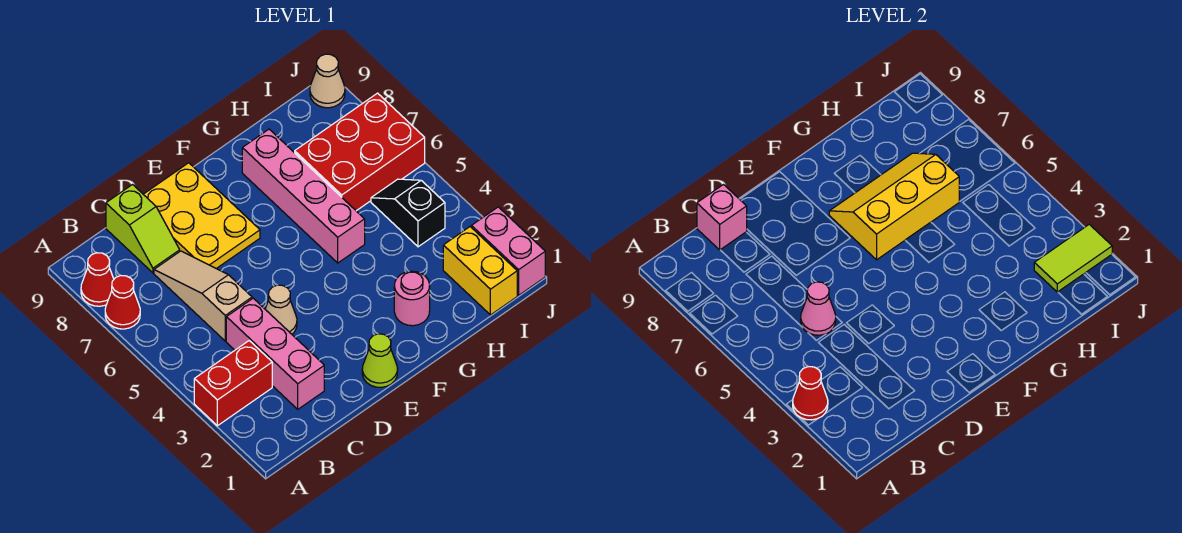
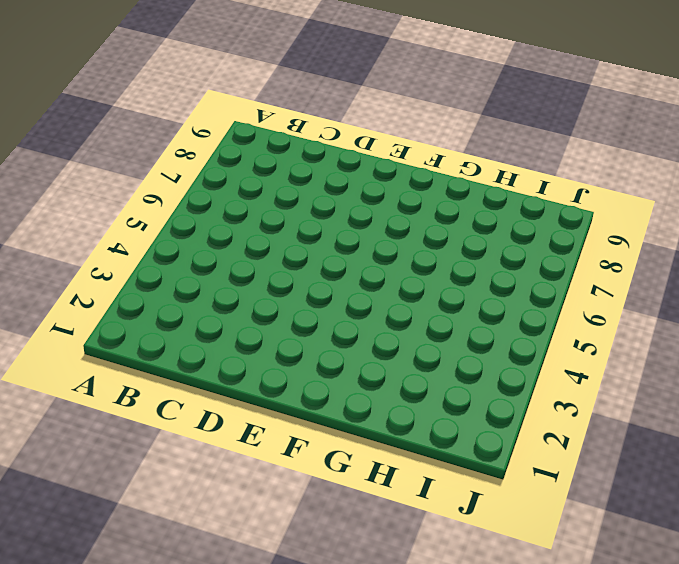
none -> red brick A3:B3 level 1
none -> red cone A7 level 1
none -> red cone A8 level 1

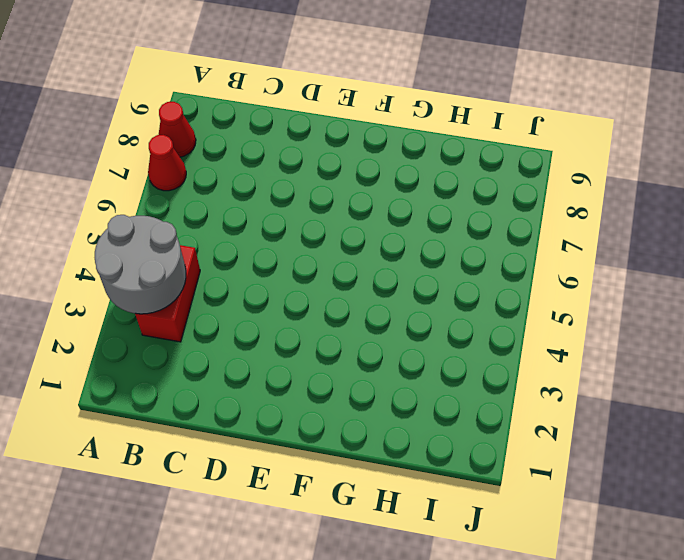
grey round brick A3:B4 level 2 -> red cone A3 level 2
red brick B3:B4 level 1 -> red brick A3:B3 level 1
none -> pink brick C2:C4 level 1
none -> tan slope C5:C7 level 1 top 5
none -> lime slope C8:C9 level 1 top 9

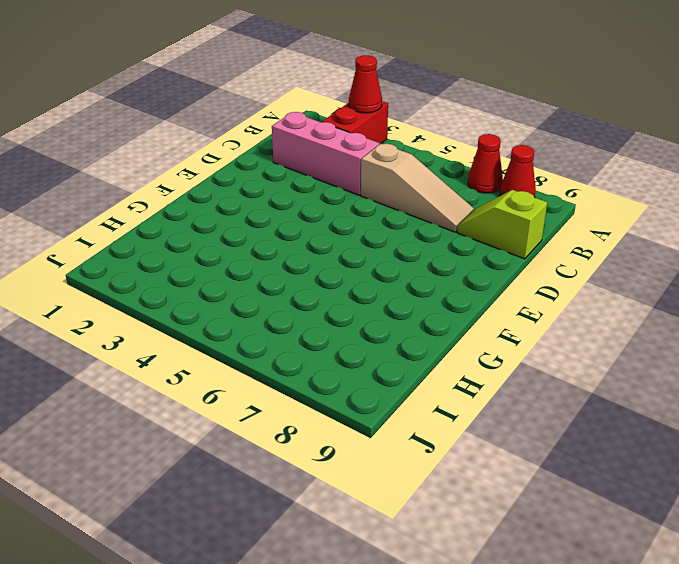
none -> tan cone D4 level 1
none -> yellow plate D7:E9 level 1
none -> lime cone E1 level 1

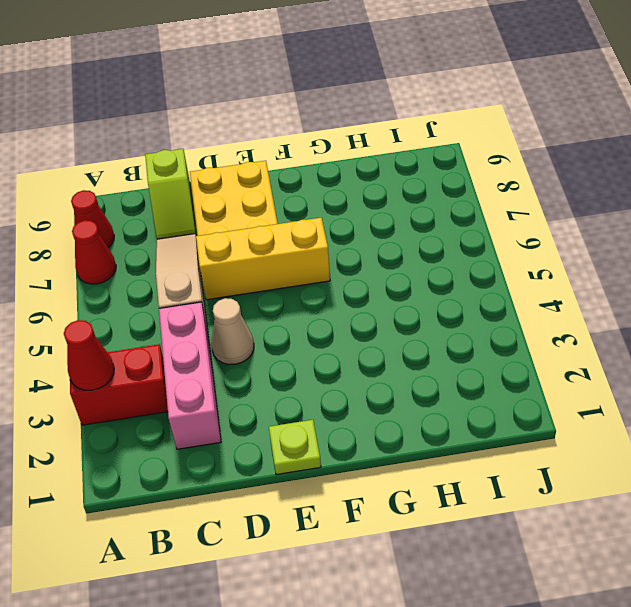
yellow brick D6:F6 level 1 -> none
lime plate E1 level 1 -> lime cone E1 level 1
none -> pink round brick G2 level 1
none -> pink brick G5:G8 level 1
none -> red brick H6:J7 level 1

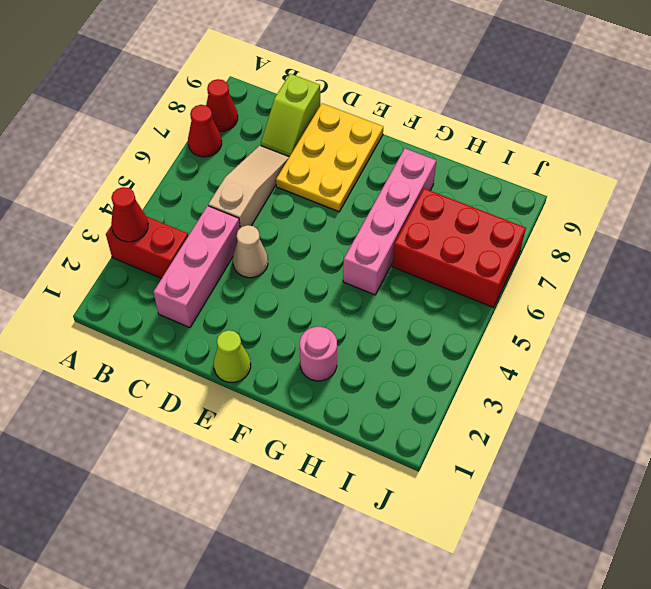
none -> yellow brick I1:I2 level 1
none -> black slope I4:I5 level 1 top 4
none -> pink brick J1:J2 level 1

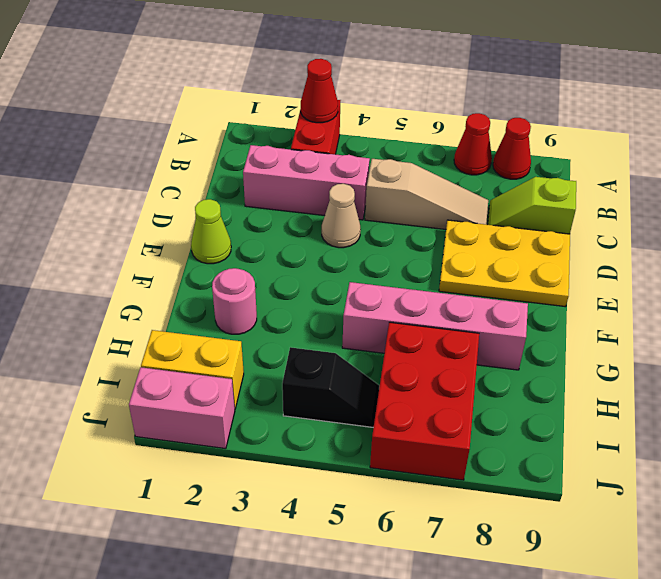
none -> tan cone J9 level 1
none -> pink cone C5 level 2
none -> pink brick C9 level 2

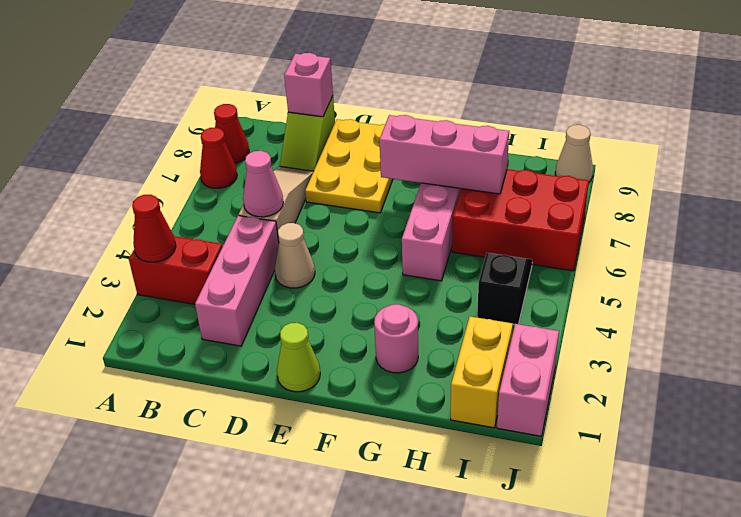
pink brick F7:H7 level 2 -> yellow slope F6:H7 level 2 top 6
none -> lime tile I2:J2 level 2

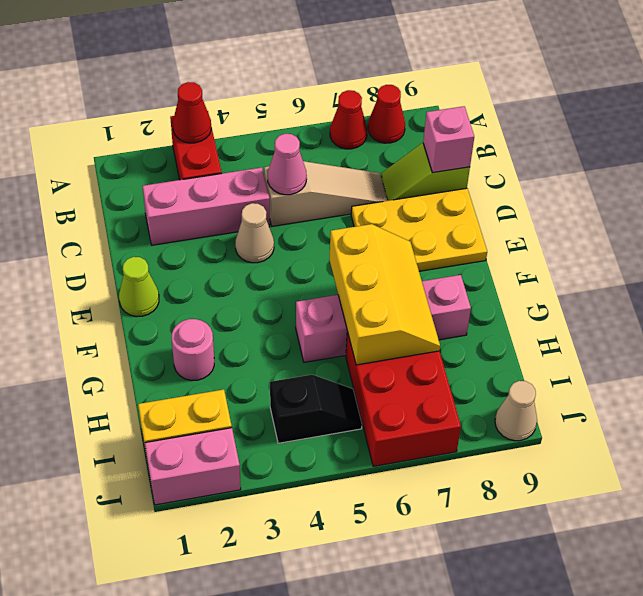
none -> lime tile I2:J2 level 2

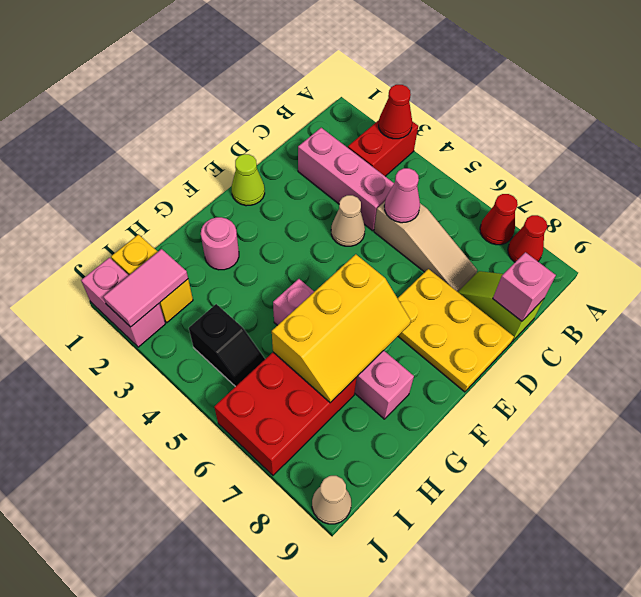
pink tile I2:J2 level 2 -> lime tile I2:J2 level 2

